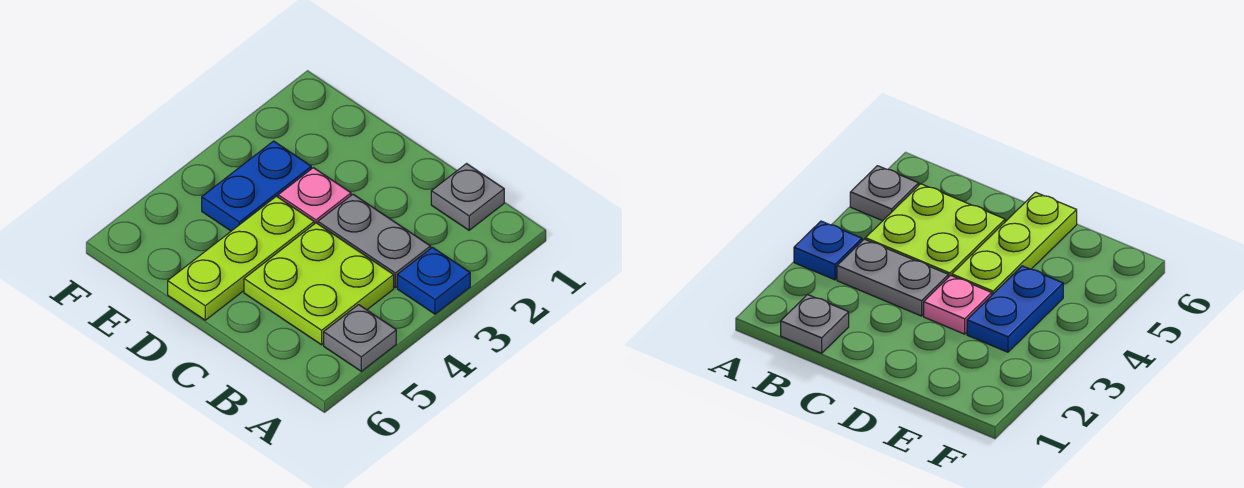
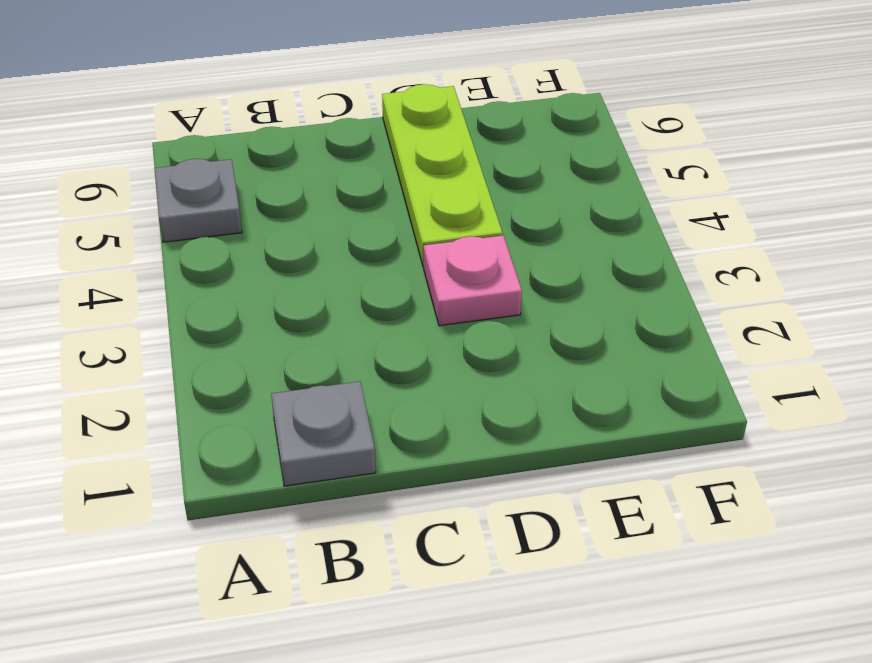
none -> blue plate A3 level 1
none -> grey plate B3:C3 level 1

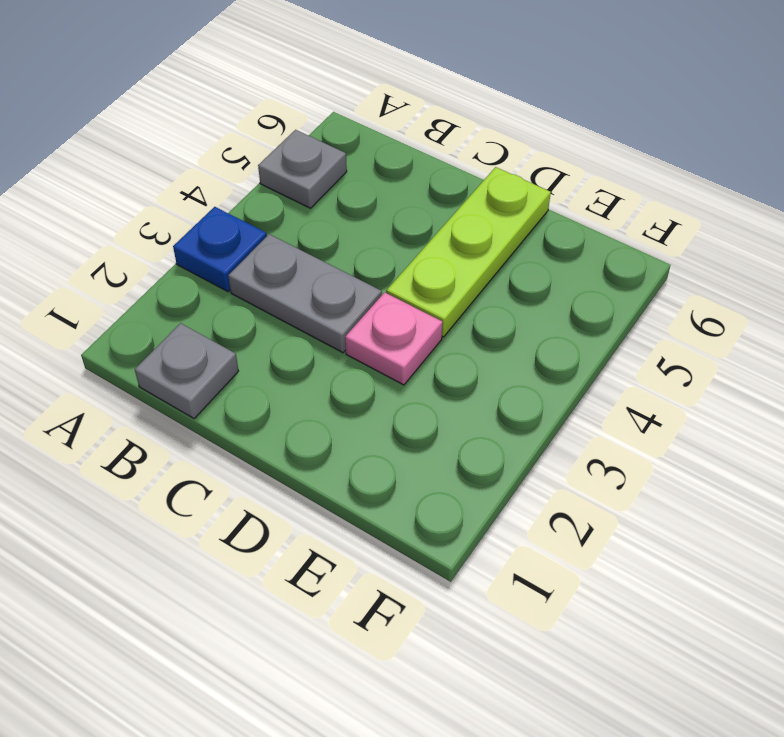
none -> lime plate B4:C5 level 1
none -> blue plate E3:E4 level 1

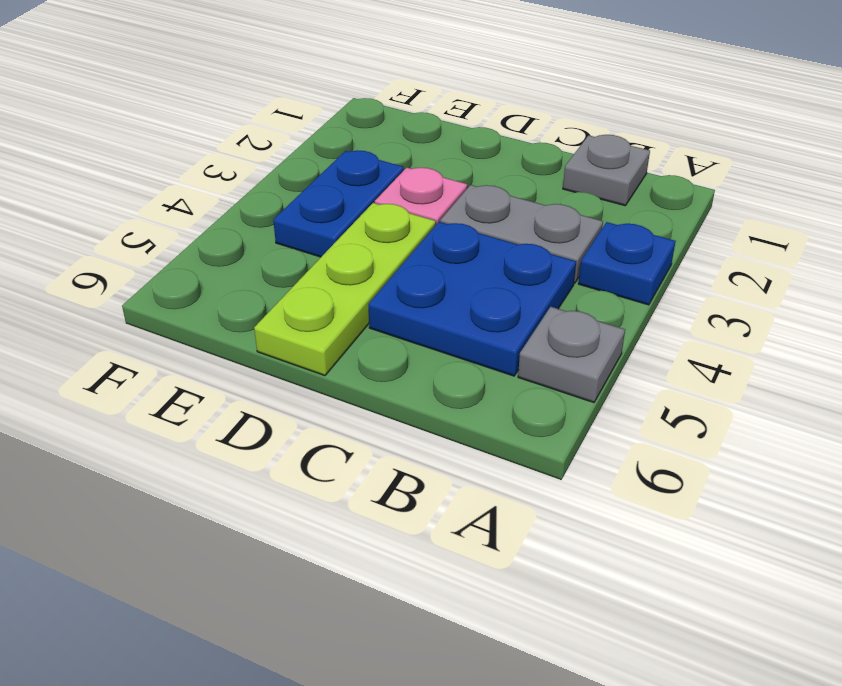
blue plate B4:C5 level 1 -> lime plate B4:C5 level 1

